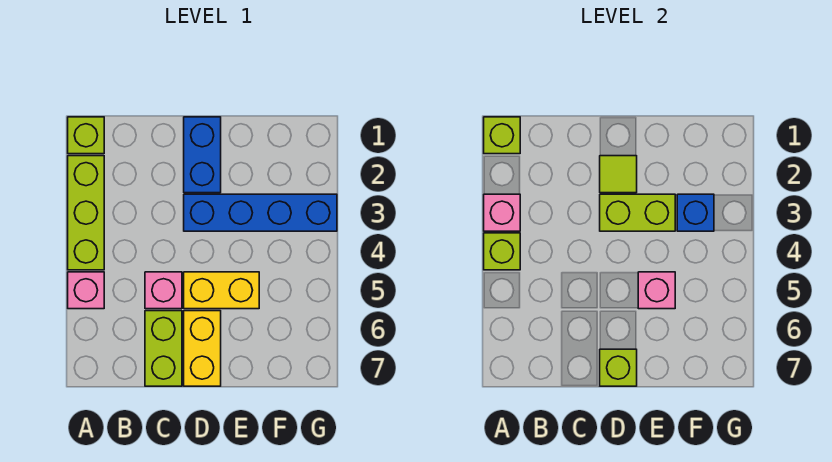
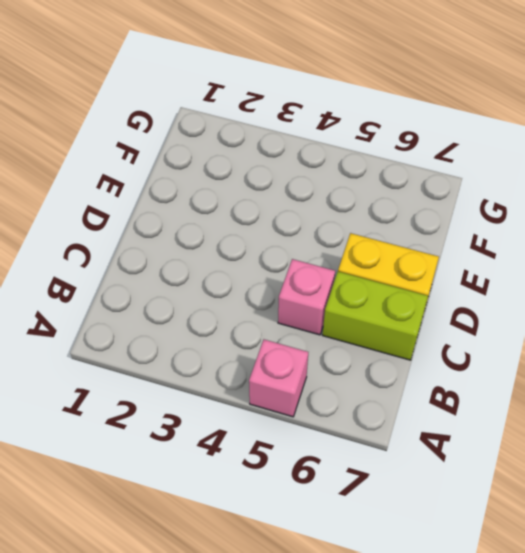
none -> lime brick A1 level 1
none -> lime brick A2:A4 level 1
none -> blue brick D1:D2 level 1

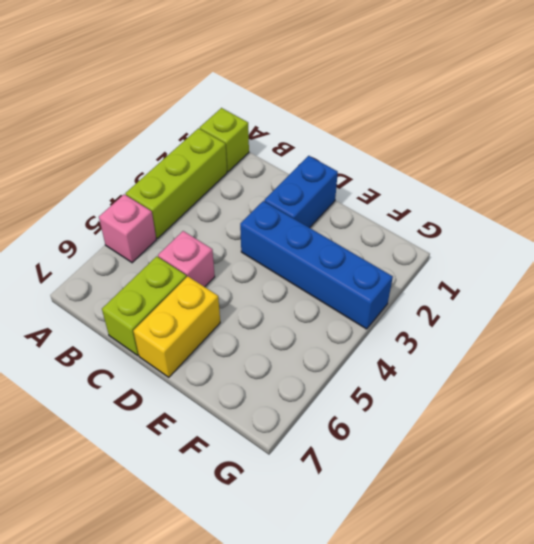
none -> yellow brick D5:E5 level 1
none -> lime brick A1 level 2
none -> pink brick A3 level 2

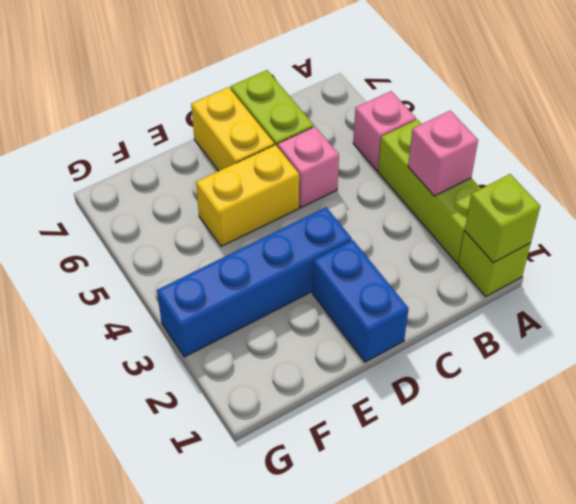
none -> lime brick A4 level 2
none -> lime tile D2 level 2
none -> lime brick D3:E3 level 2

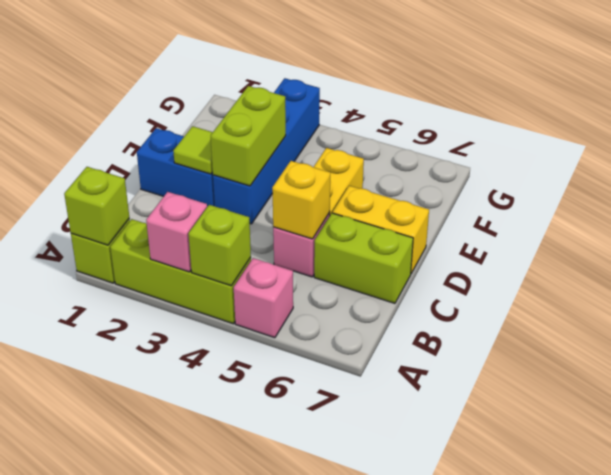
yellow brick C5 level 2 -> none
none -> lime brick D7 level 2
none -> pink brick E5 level 2
none -> blue brick F3 level 2

